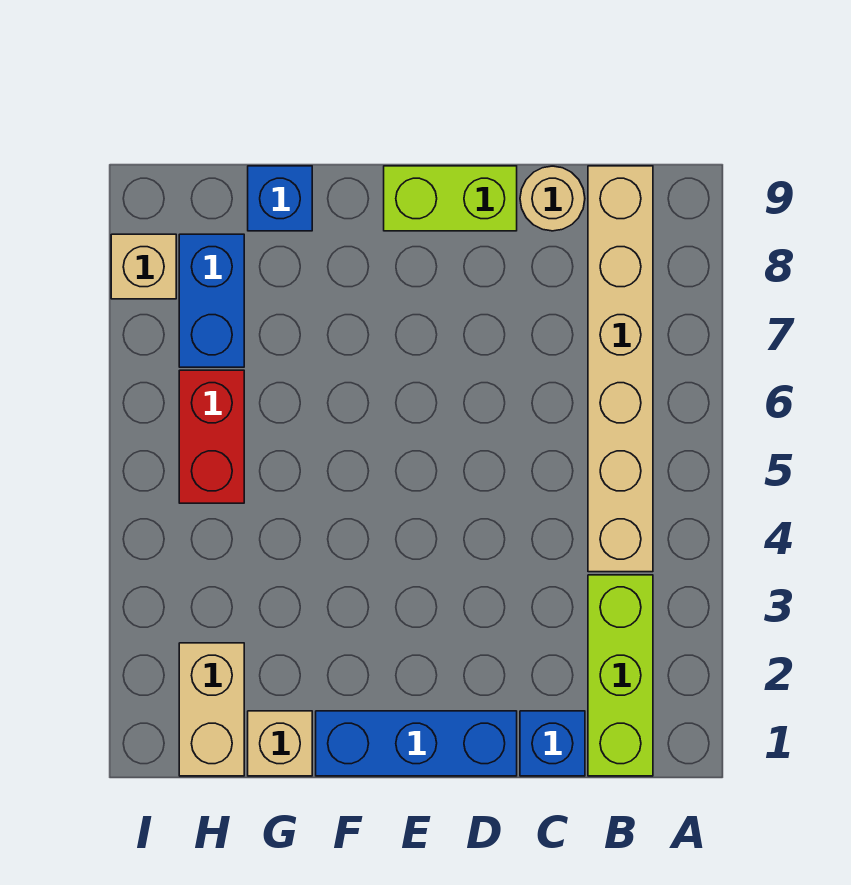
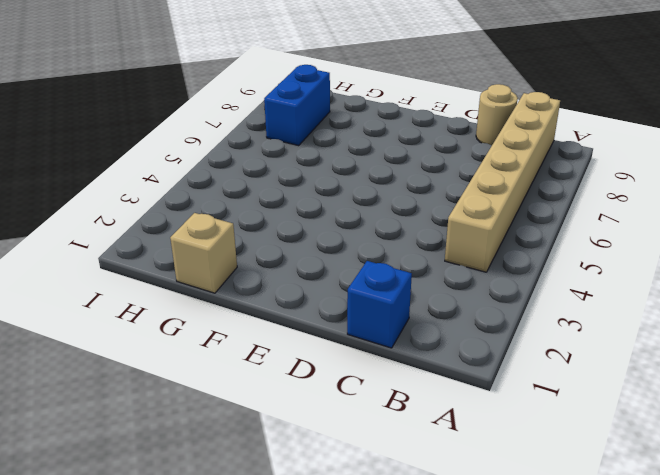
none -> lime brick B1:B3 level 1
none -> blue brick D1:F1 level 1
none -> lime brick D9:E9 level 1

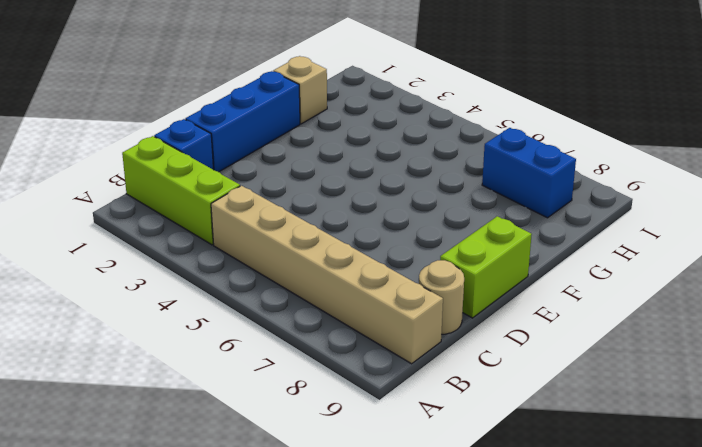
none -> blue brick G9 level 1
none -> tan brick H1:H2 level 1
none -> red brick H5:H6 level 1

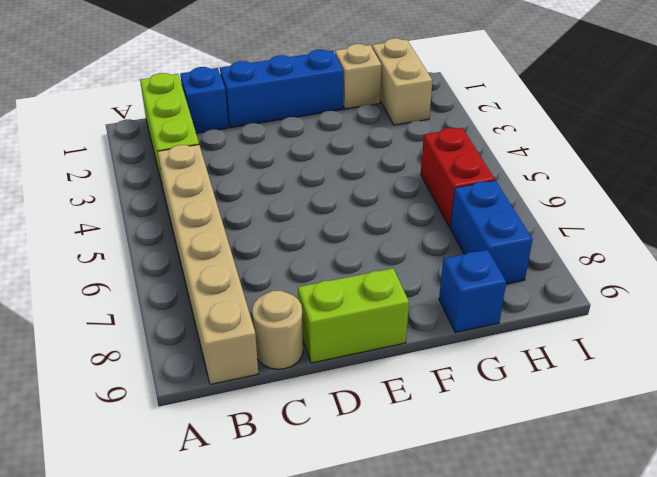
none -> tan brick I8 level 1

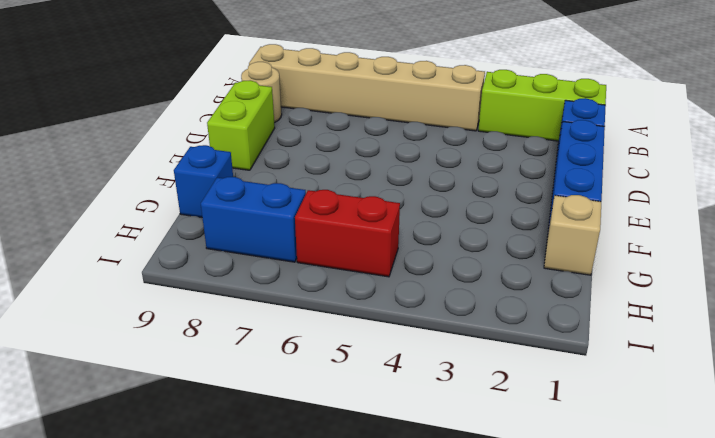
none -> tan brick H1:H2 level 1
none -> tan brick I8 level 1

